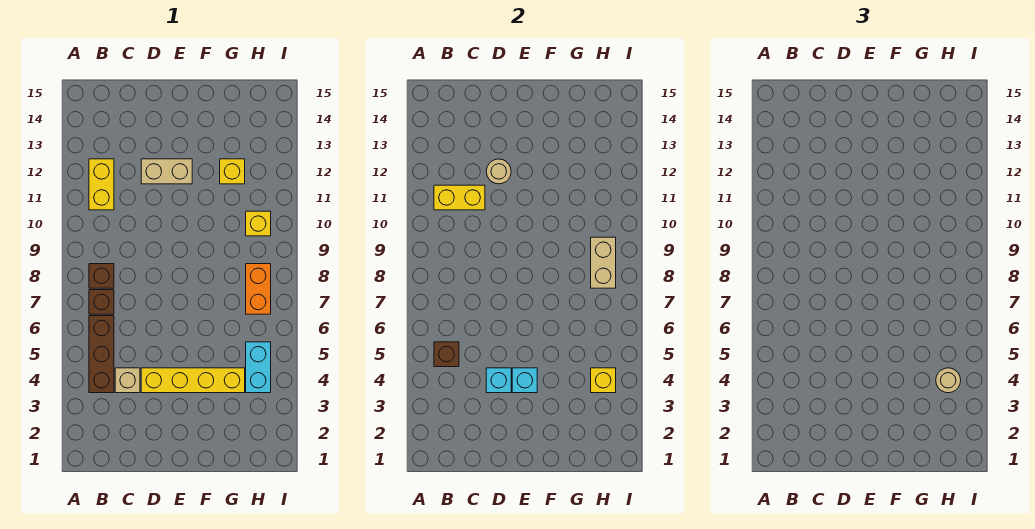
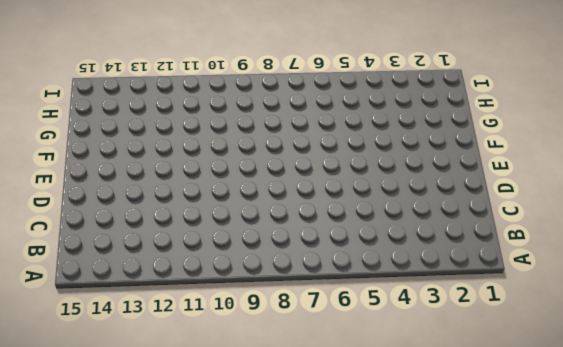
none -> brown brick B4:B6 level 1
none -> brown brick B7 level 1
none -> brown brick B8 level 1

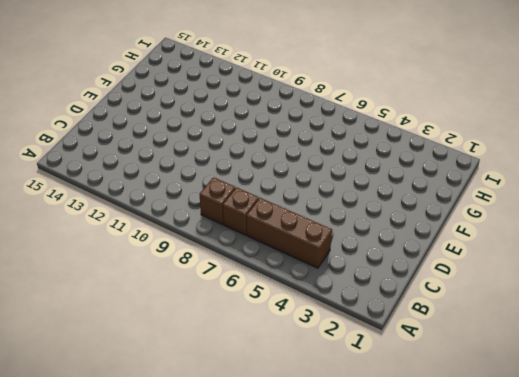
none -> yellow brick B11:B12 level 1
none -> tan brick C4 level 1
none -> yellow brick D4:G4 level 1

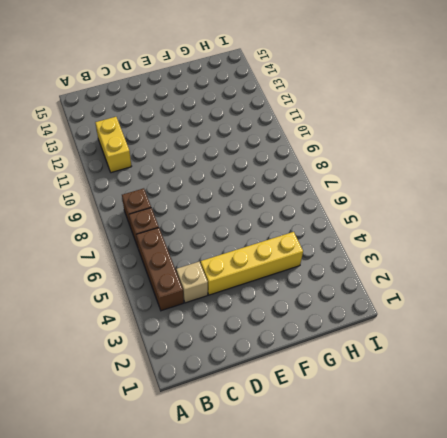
none -> tan brick D12:E12 level 1
none -> yellow brick G12 level 1
none -> cyan brick H4:H5 level 1

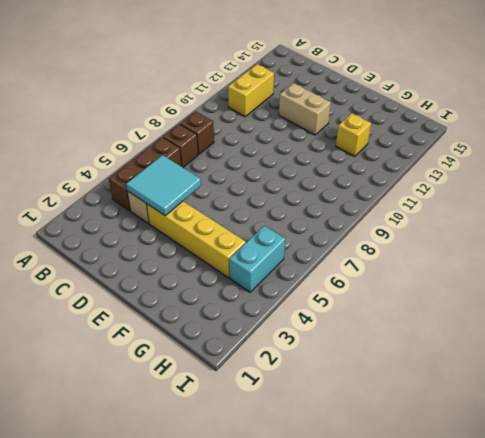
cyan tile C4:D5 level 2 -> cyan brick D4 level 2
none -> orange brick H7:H8 level 1
none -> yellow brick H10 level 1
none -> brown brick B5 level 2

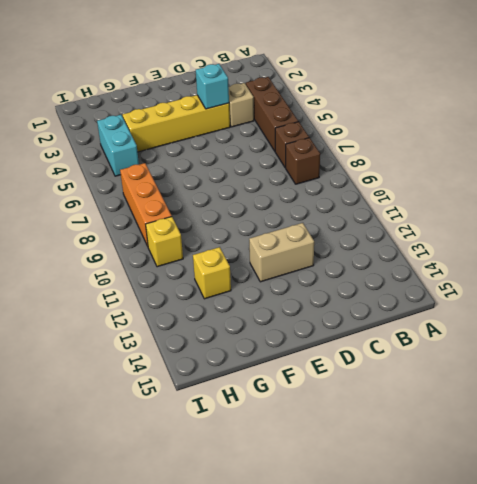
orange brick H7:H9 level 1 -> orange brick H7:H8 level 1
none -> yellow brick B11:B12 level 1
none -> brown brick B5 level 2
none -> yellow brick B11:C11 level 2

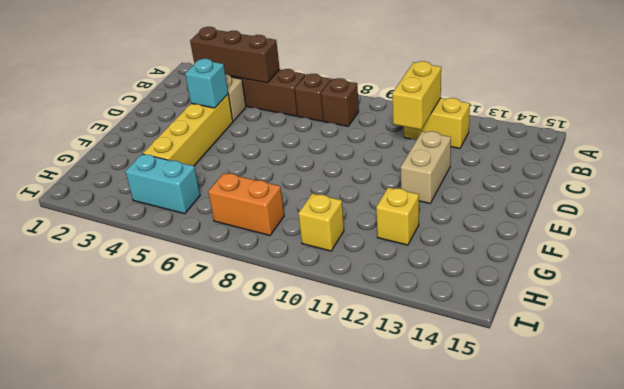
brown brick B3:B5 level 2 -> brown brick B5 level 2
none -> tan round brick D12 level 2
none -> cyan brick E4 level 2
none -> yellow brick H4 level 2

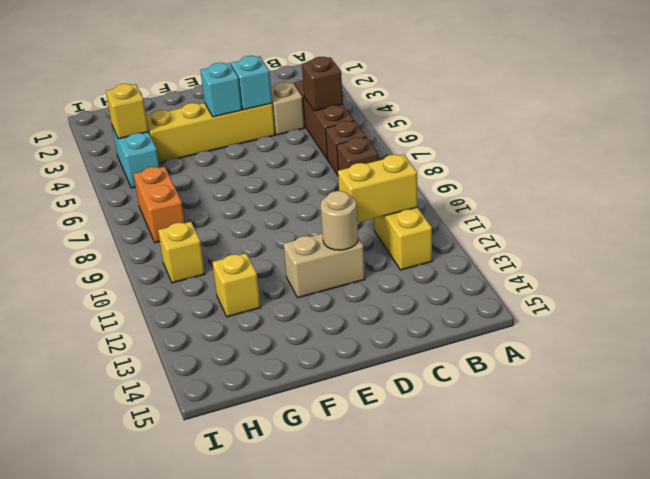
none -> tan brick H8:H9 level 2
none -> tan round brick H4 level 3

